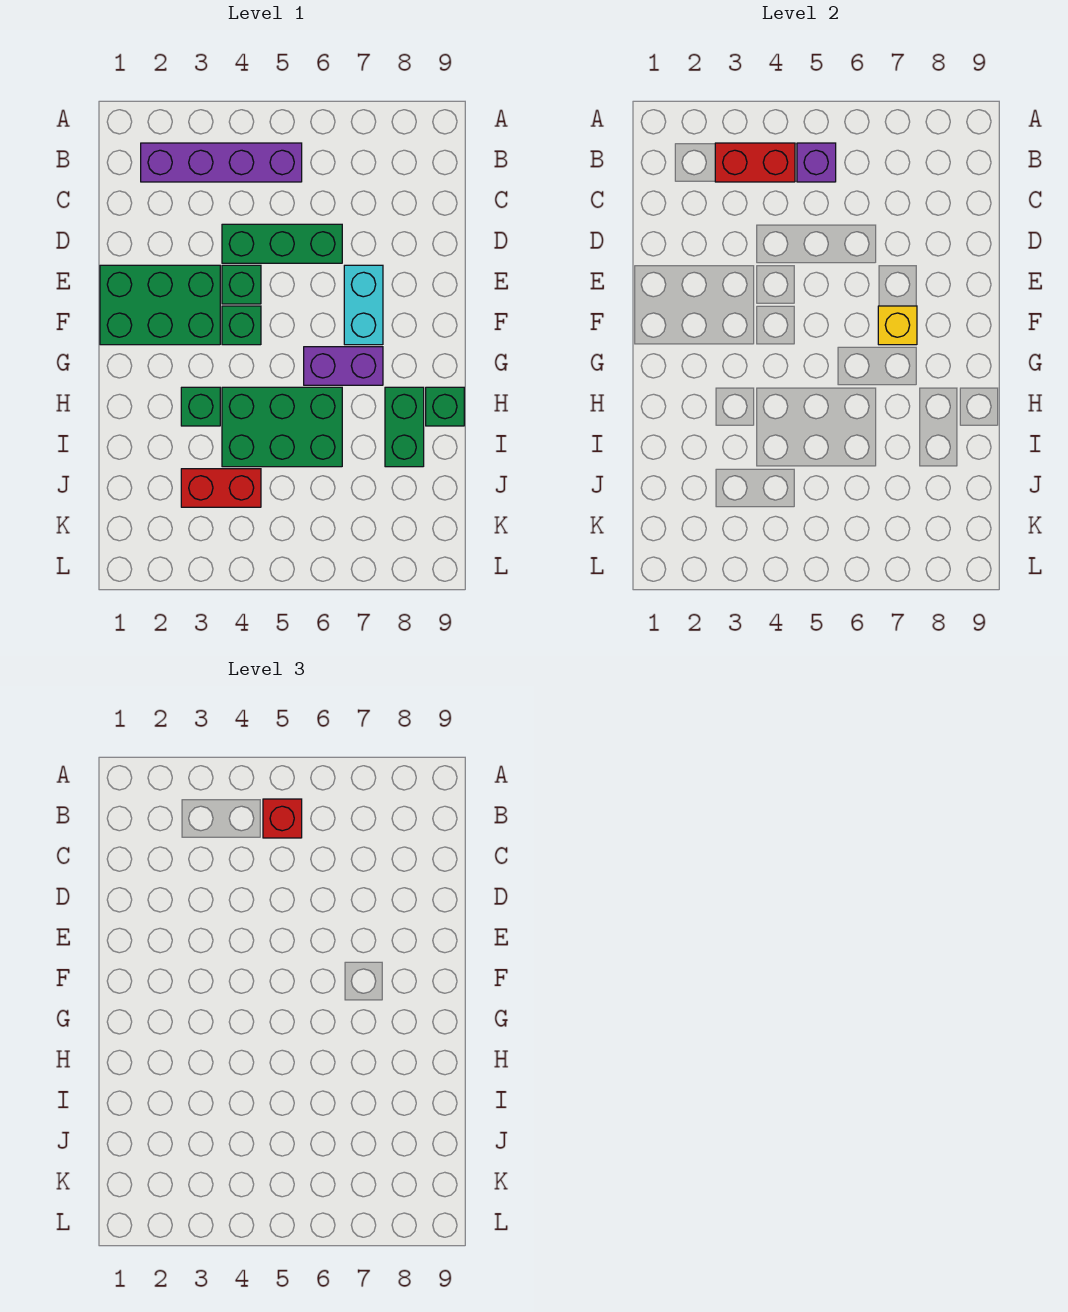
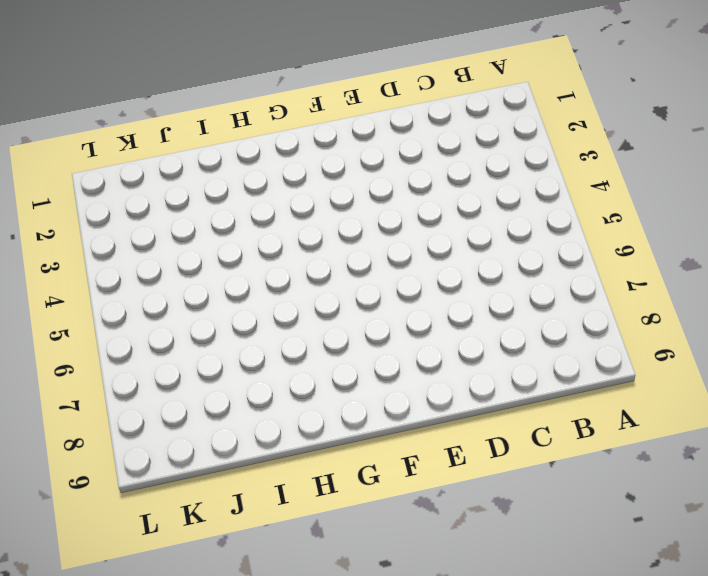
none -> purple brick B2:B5 level 1
none -> green brick D4:D6 level 1
none -> green brick E1:F3 level 1

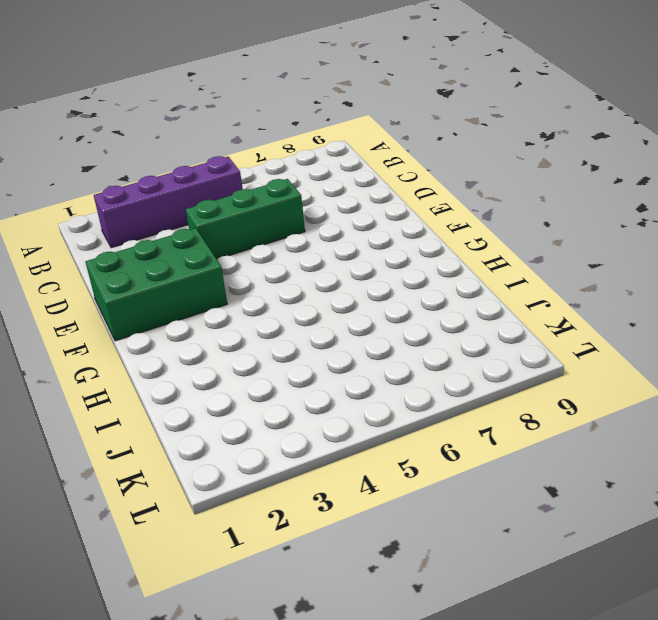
none -> green brick E4 level 1
none -> cyan brick E7:F7 level 1
none -> green brick F4 level 1

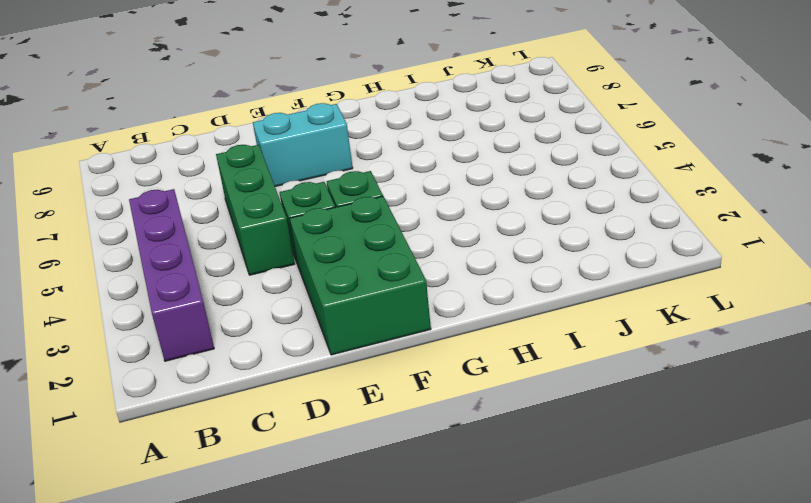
none -> purple brick G6:G7 level 1
none -> green brick H3 level 1
none -> green brick H4:I6 level 1

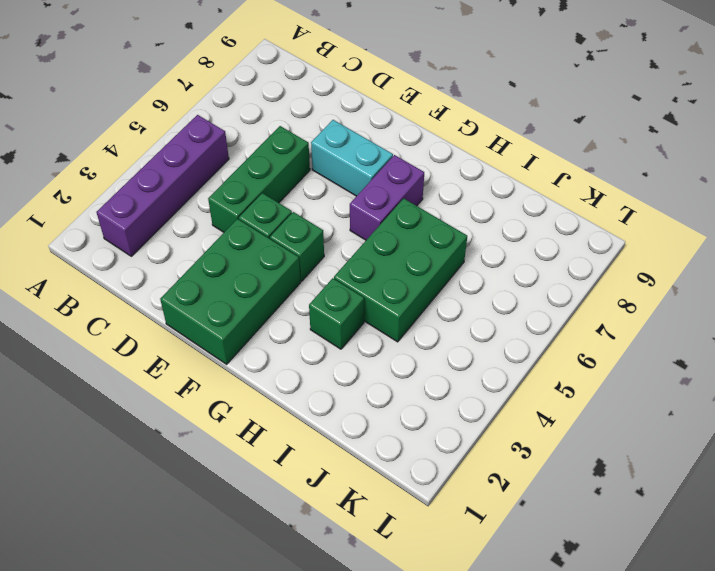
none -> green brick H8:I8 level 1
none -> green brick H9 level 1
none -> red brick J3:J4 level 1

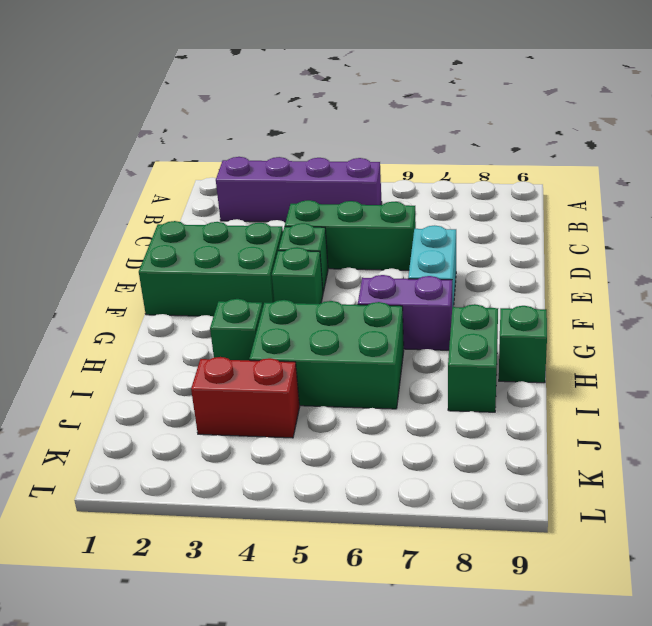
none -> red brick B3:B4 level 2
none -> purple brick B5 level 2
none -> yellow brick F7 level 2

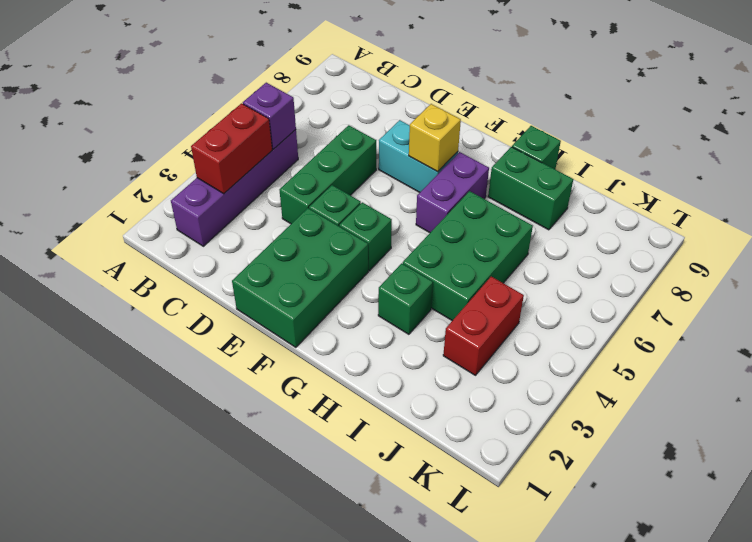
none -> red brick B5 level 3

